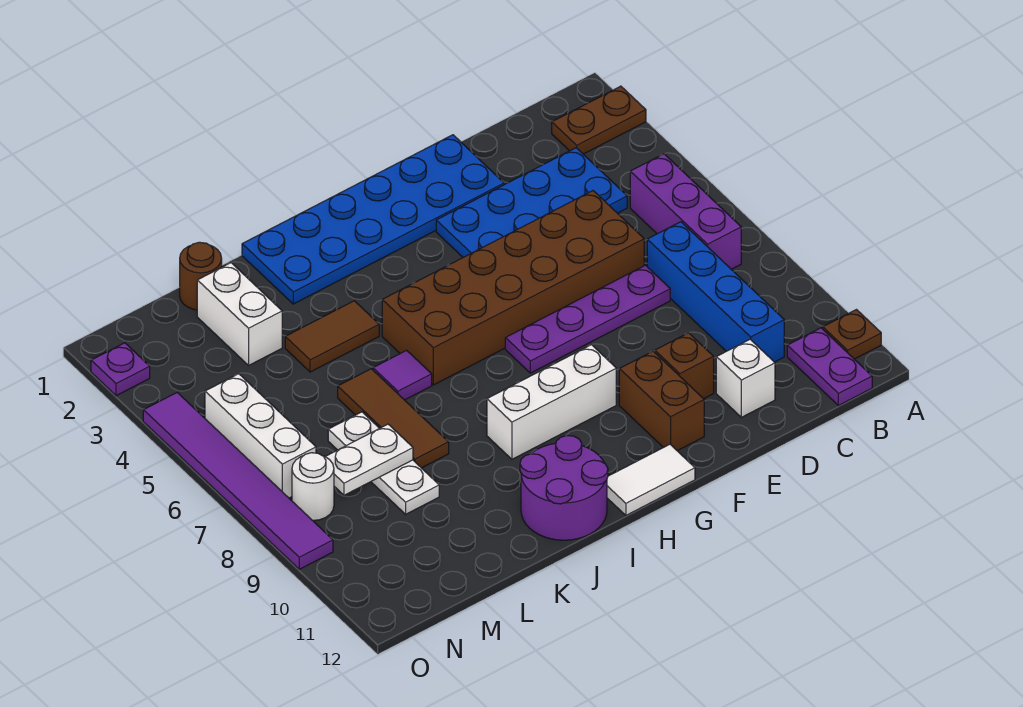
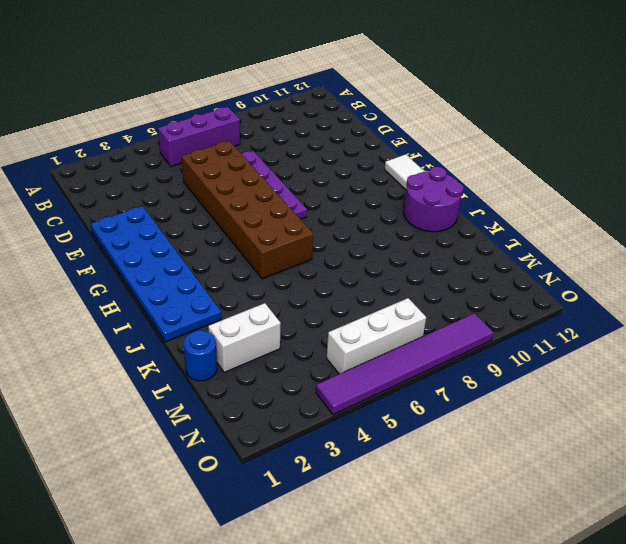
blue round brick L1 level 1 -> brown round brick L1 level 1
none -> brown plate A2:B2 level 1
none -> brown plate A11 level 1
none -> purple plate B11:B12 level 1

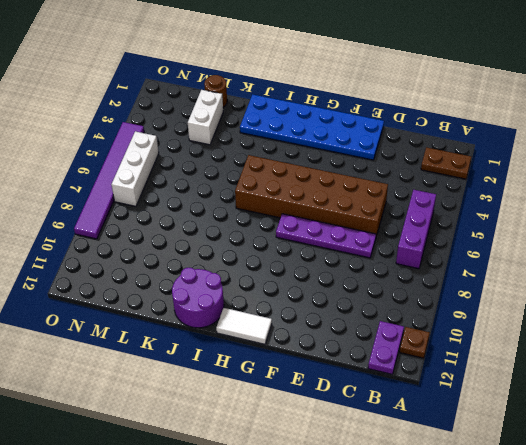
none -> blue plate C3:F4 level 1
none -> blue brick C7:C10 level 1
none -> white brick D11 level 1

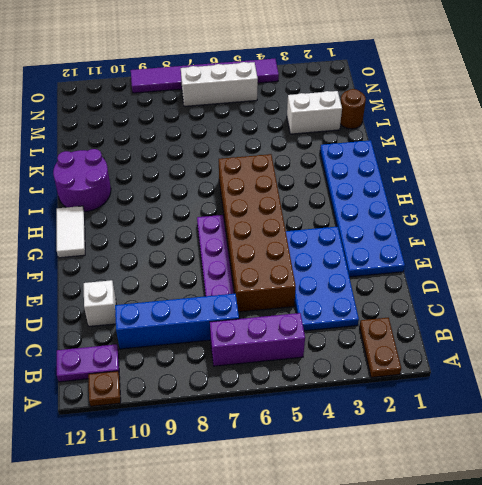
none -> brown brick E10 level 1
none -> brown brick F10:F11 level 1
none -> white brick G9:I9 level 1

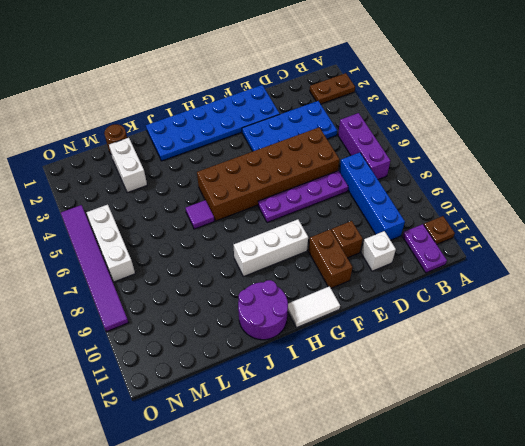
none -> brown tile J4:K4 level 1
none -> brown tile K6:K8 level 1
none -> white plate L7:L9 level 1

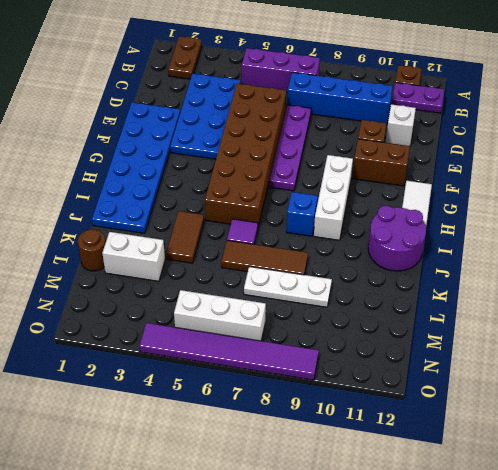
blue brick I8 level 1 -> none
none -> white round brick N8 level 1
none -> purple plate O2 level 1
none -> white plate L8:M8 level 2

